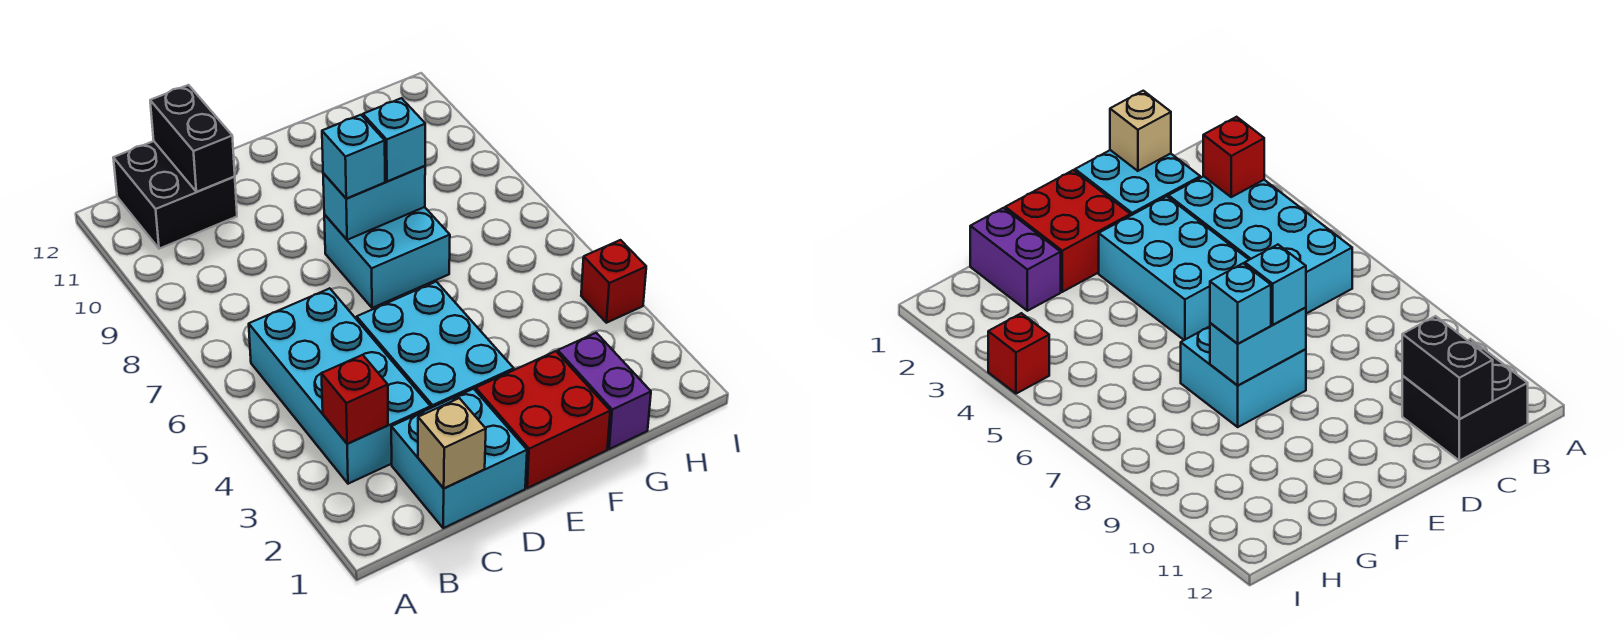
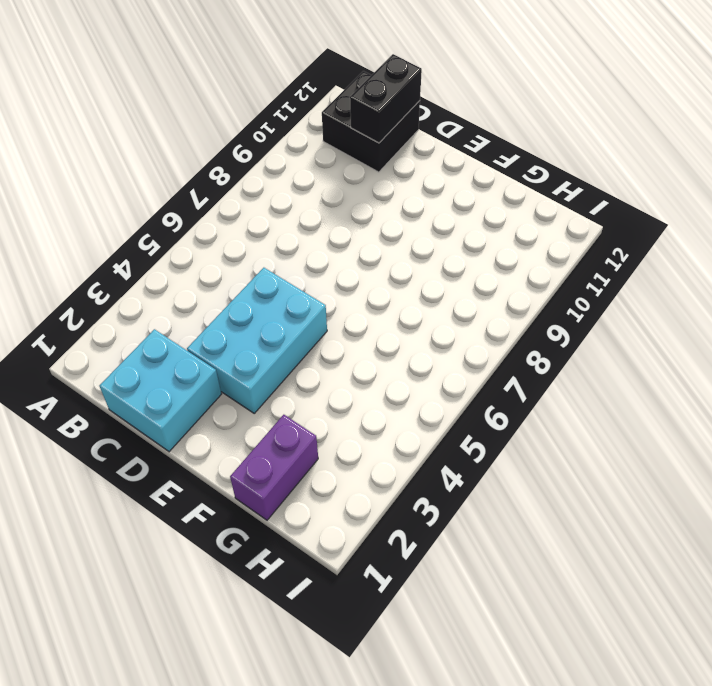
none -> cyan brick B3:C6 level 1
none -> red brick E1:F2 level 1
none -> cyan brick E7:F8 level 1

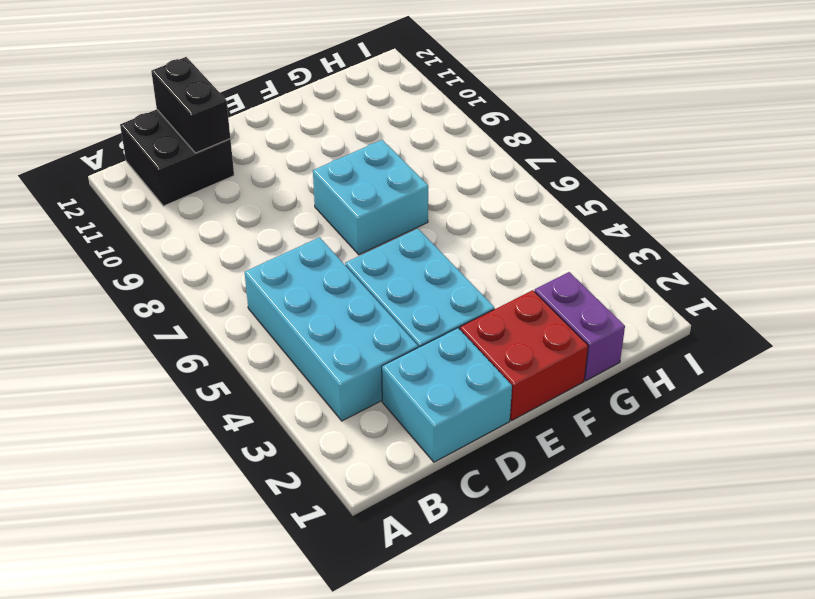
none -> red brick I4 level 1
none -> red brick B3 level 2
none -> tan brick C1 level 2

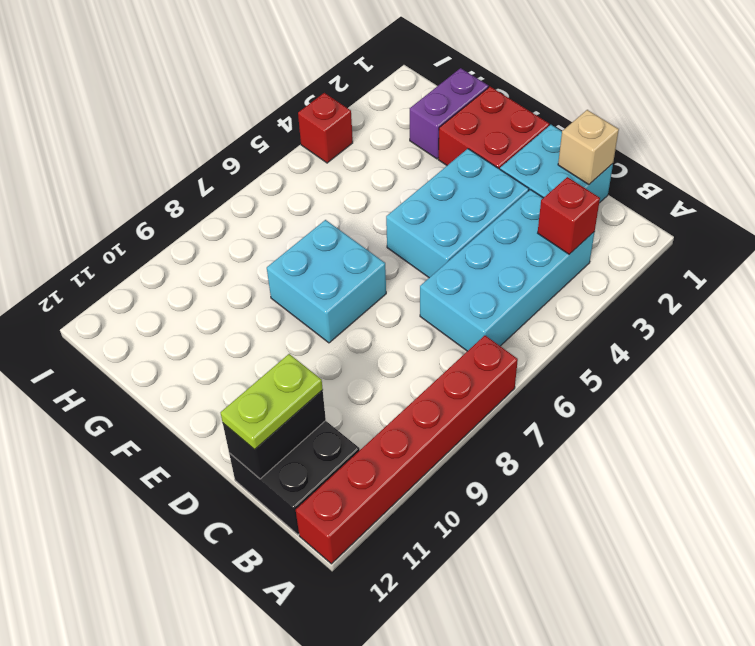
red brick A7:A12 level 1 -> none
lime plate C11:C12 level 3 -> none
none -> cyan brick E8:F8 level 2
none -> cyan brick E8 level 3
none -> cyan brick F8 level 3

